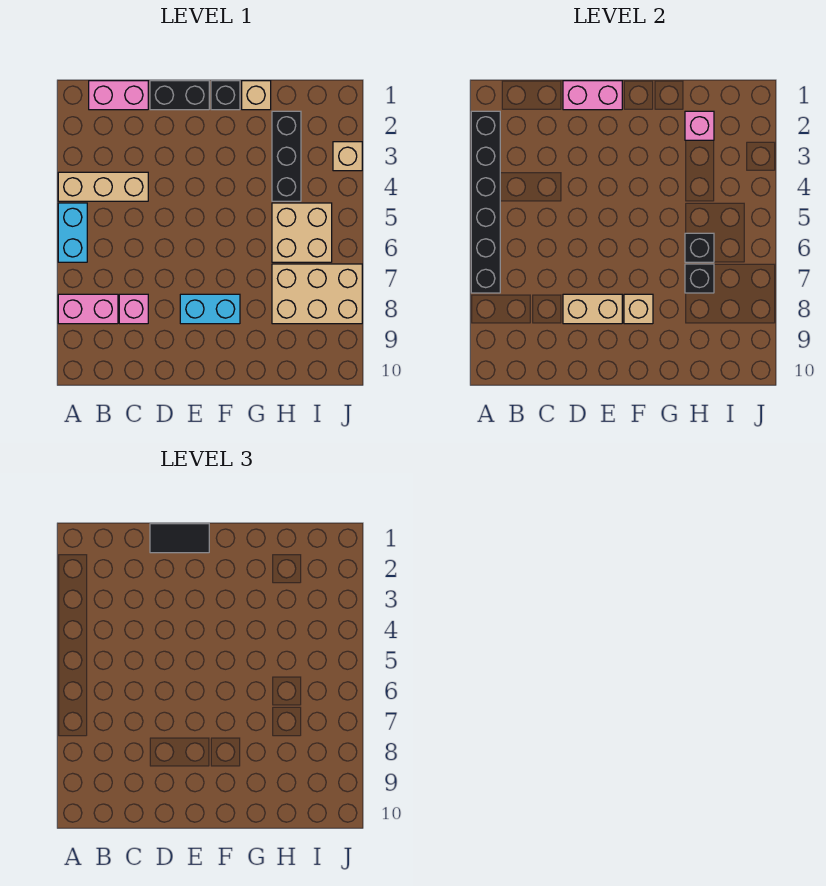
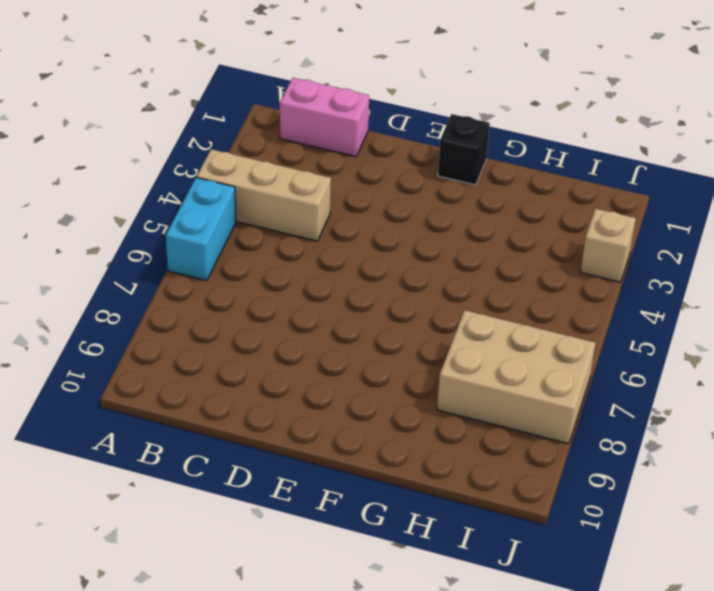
none -> pink brick A8:B8 level 1
none -> pink brick C8 level 1
none -> black brick D1:E1 level 1

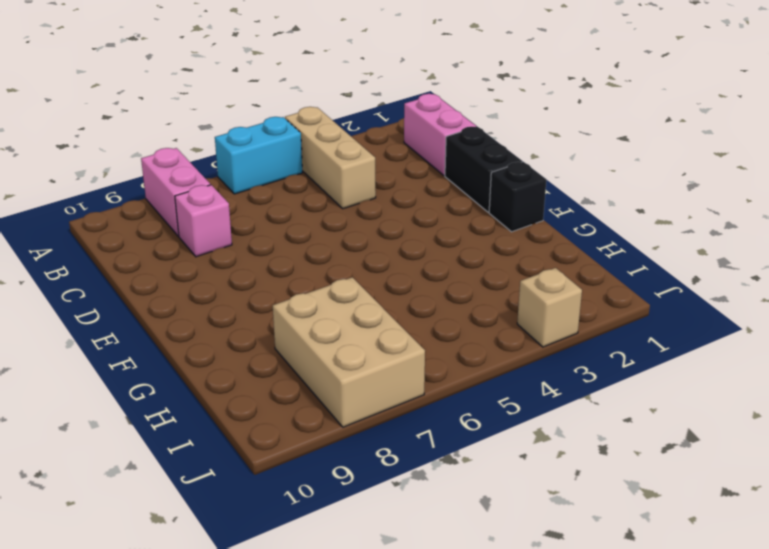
none -> cyan brick E8:F8 level 1
none -> tan brick G1 level 1
none -> black brick H2:H4 level 1

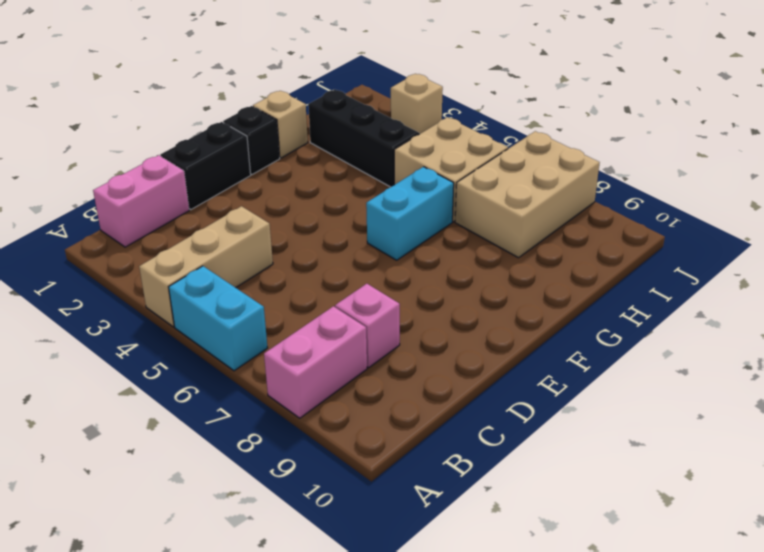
cyan brick F6:G6 level 1 -> cyan brick E8:F8 level 1
none -> black brick A2:A7 level 2
none -> pink brick D1:E1 level 2
none -> tan brick D8:E8 level 2

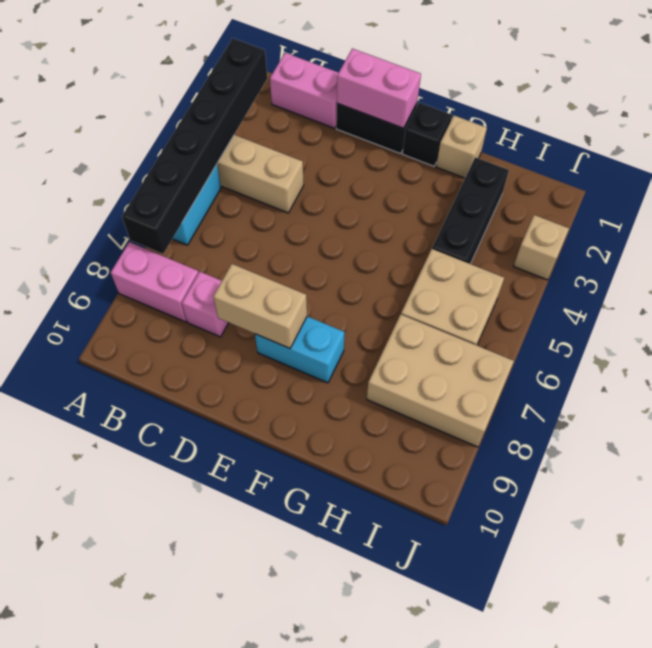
none -> tan brick F8 level 2
none -> pink brick H2 level 2
none -> black brick H6 level 2

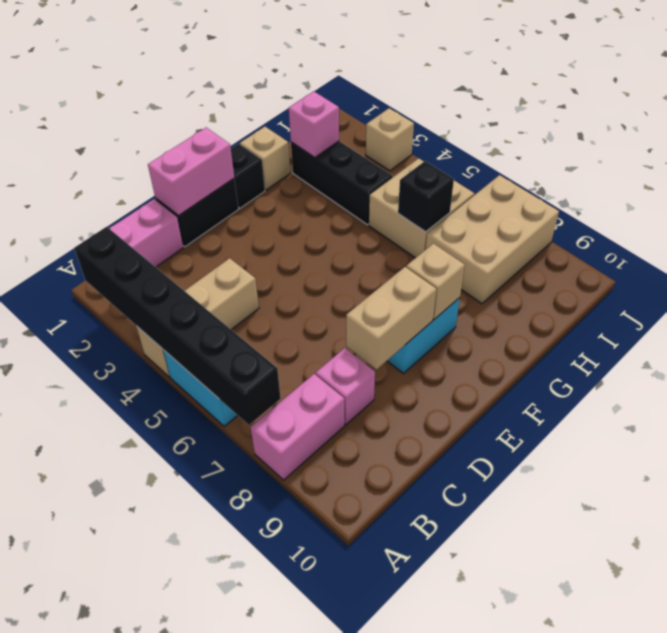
none -> black brick H7 level 2
none -> black tile D1:E1 level 3

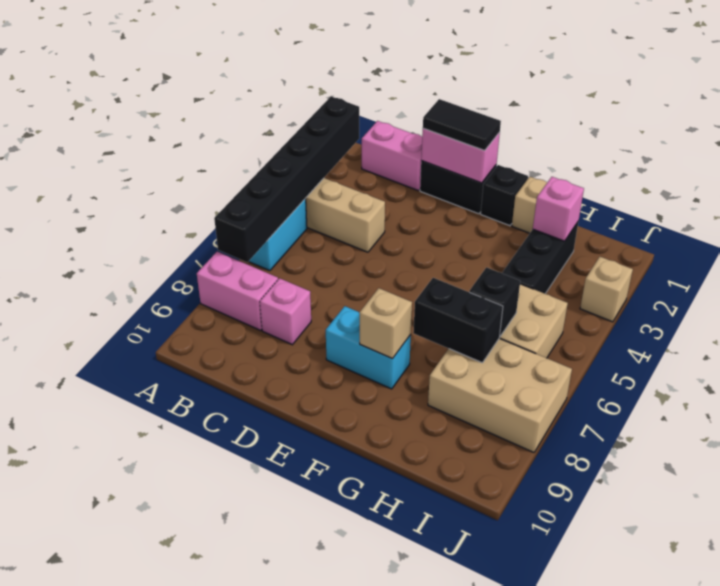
black brick G7:H7 level 2 -> black brick H7 level 2
none -> tan brick D8:E8 level 2

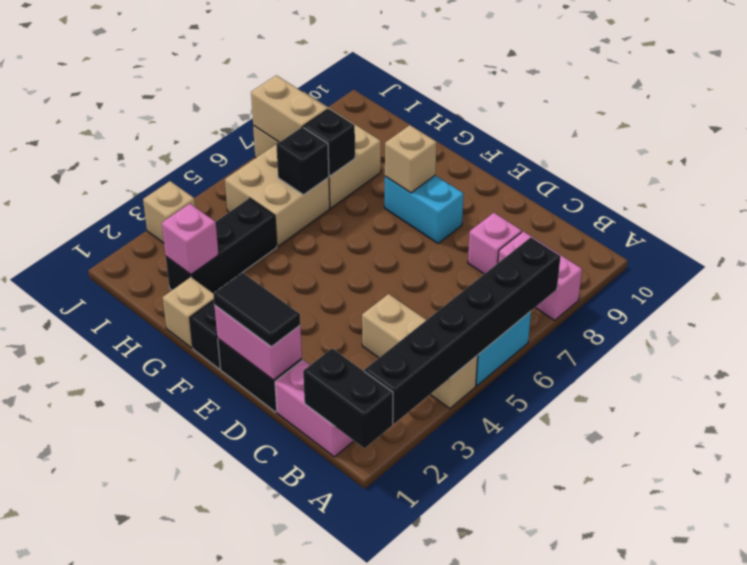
black brick A1:B1 level 2 -> none
tan brick I7:J7 level 2 -> tan brick D8:E8 level 2

